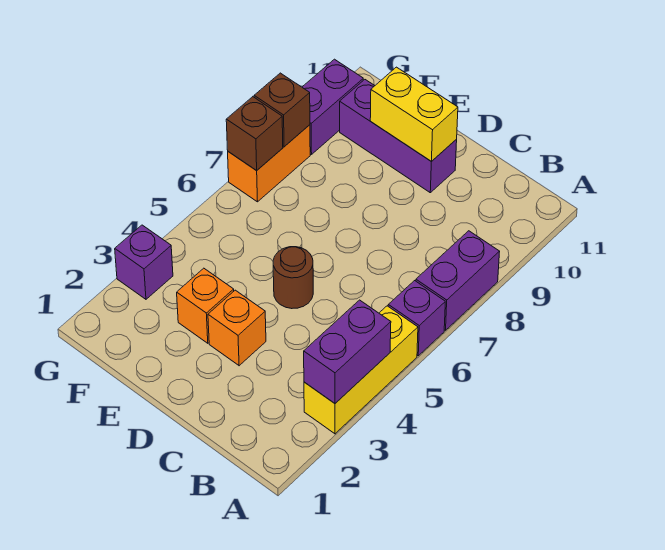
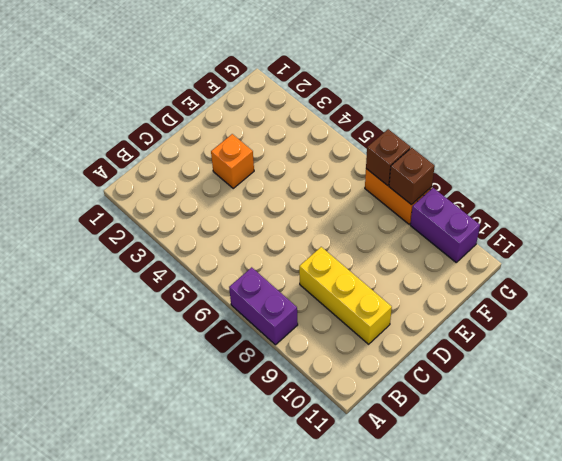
yellow brick C8:C10 level 1 -> yellow brick A3:A5 level 1
none -> purple brick A6 level 1
none -> brown round brick D5 level 1
none -> purple brick D10:F10 level 1

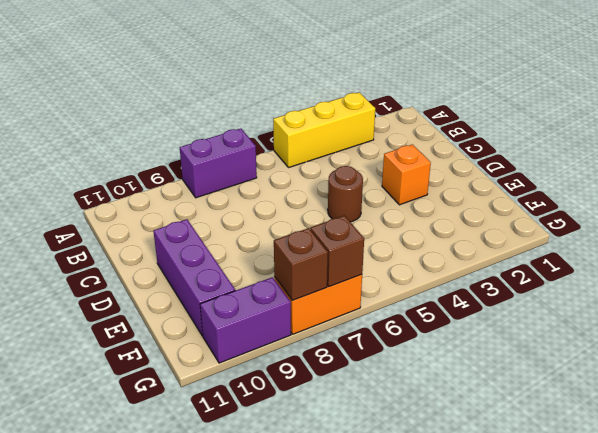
none -> purple brick A6 level 1
none -> orange brick E3 level 1
none -> purple brick G3 level 1

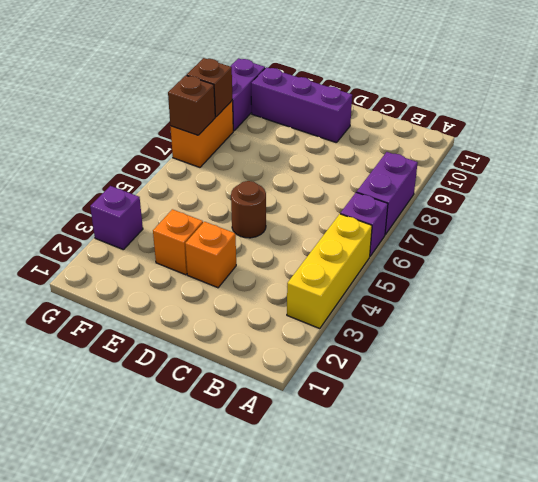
none -> purple brick A3:A4 level 2
none -> yellow brick D10:E10 level 2

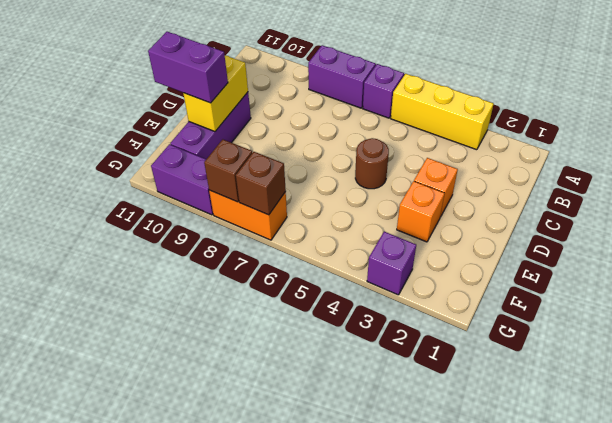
purple brick E10:E11 level 3 -> purple brick A3:A4 level 2

